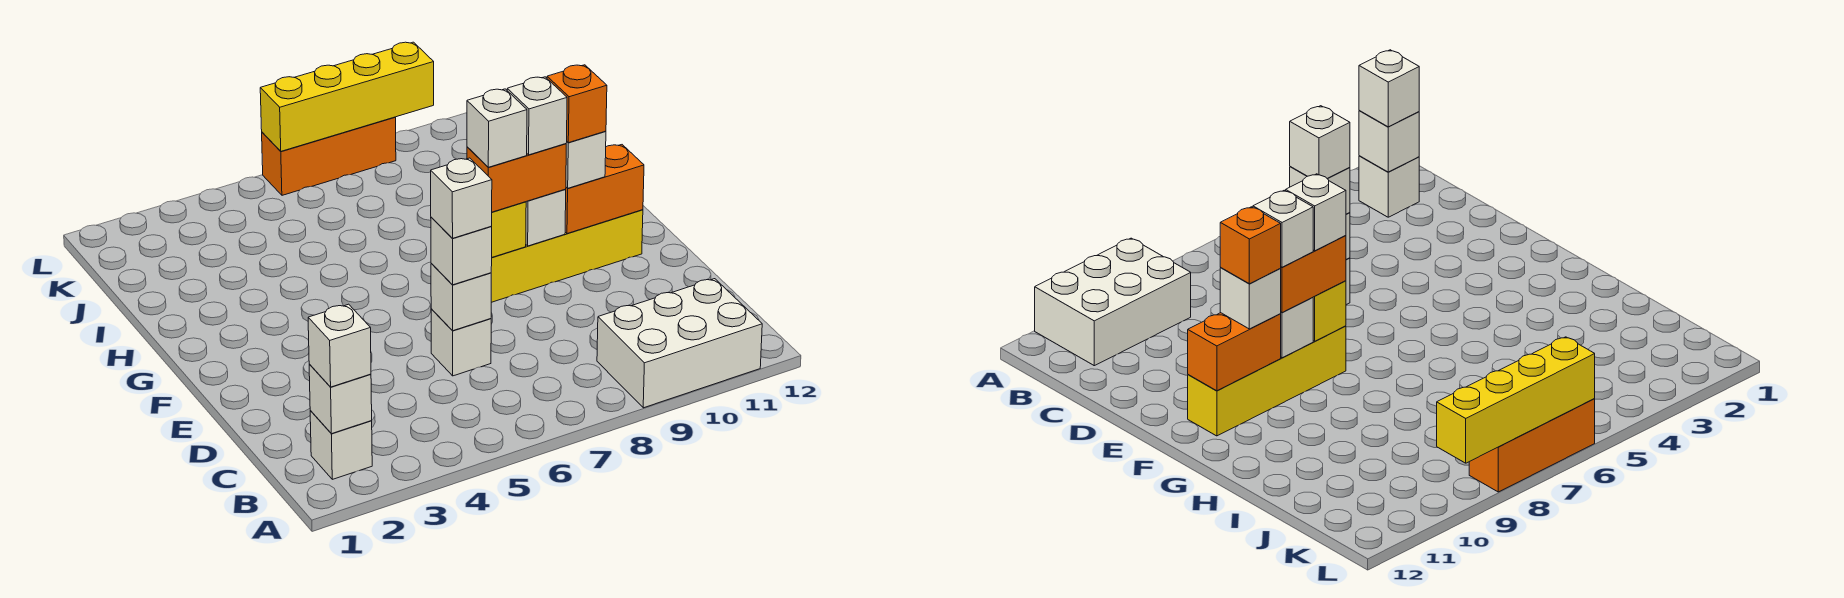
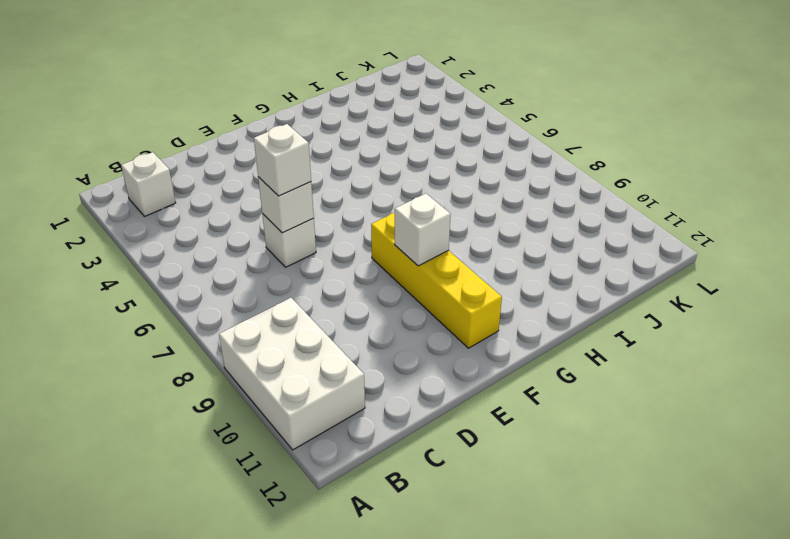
none -> orange brick L6:L8 level 1
none -> white brick B2 level 2
none -> yellow brick F8 level 2

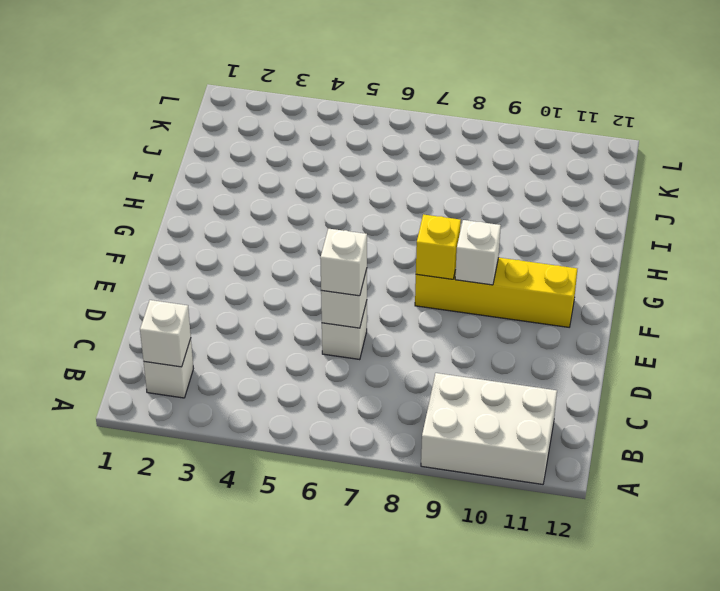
none -> orange brick L6:L8 level 1
none -> orange brick F10:F11 level 2
none -> yellow brick L6:L9 level 2

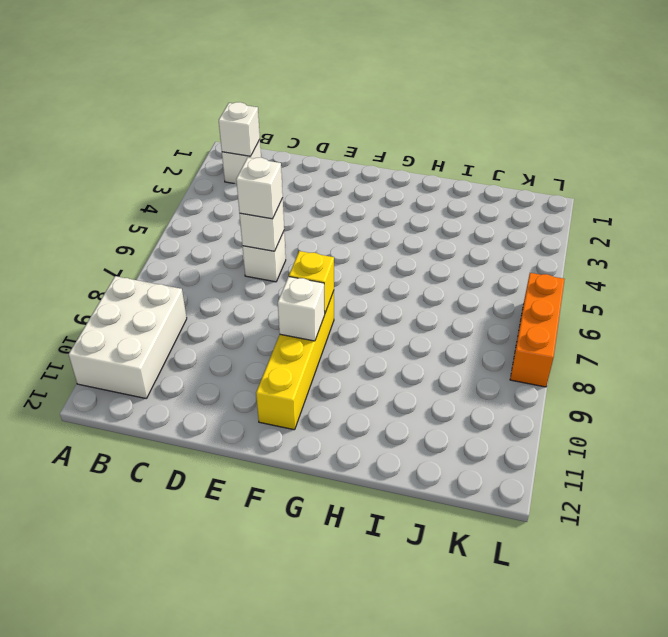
none -> orange brick F10:F11 level 2
none -> yellow brick L6:L9 level 2
none -> white brick B2 level 3

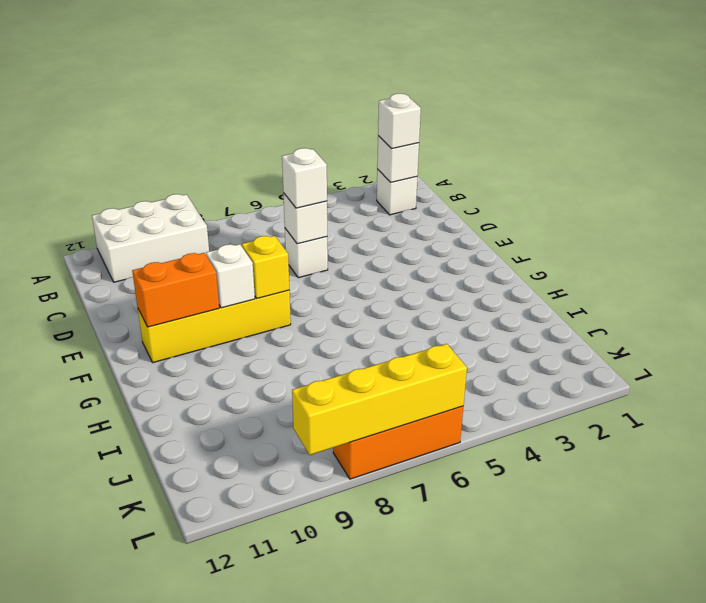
none -> orange brick F8:F9 level 3
none -> white brick F10 level 3
none -> white brick D6 level 4

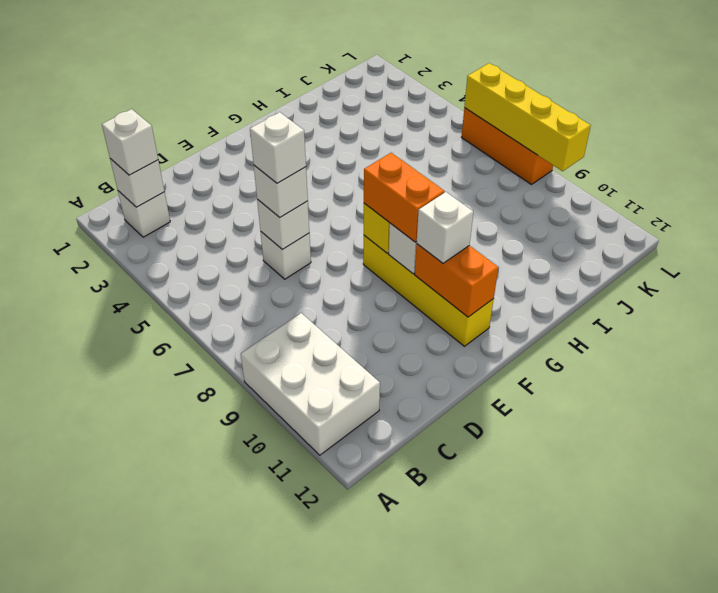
none -> white brick F8 level 4
none -> white brick F9 level 4
none -> orange brick F10 level 4

